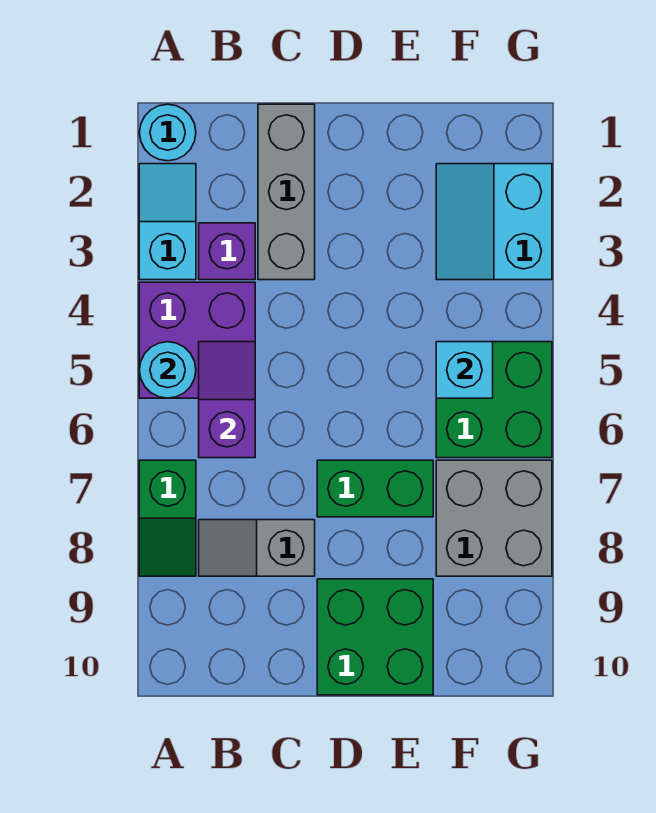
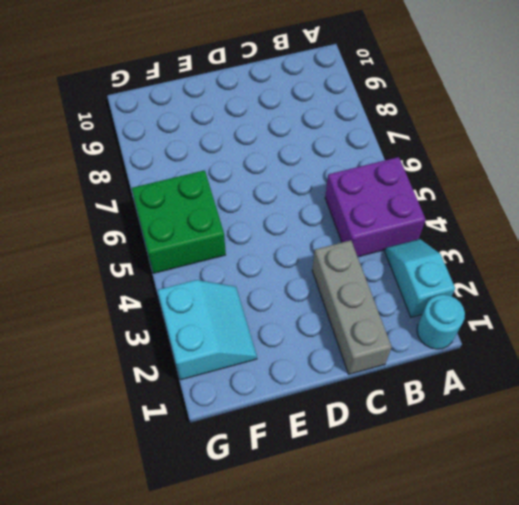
cyan slope A2:A3 level 1 top 2 -> cyan slope A2:A3 level 1 top 3
none -> green slope A7:A8 level 1 top 7
none -> purple brick B3 level 1
none -> grey slope B8:C8 level 1 top C

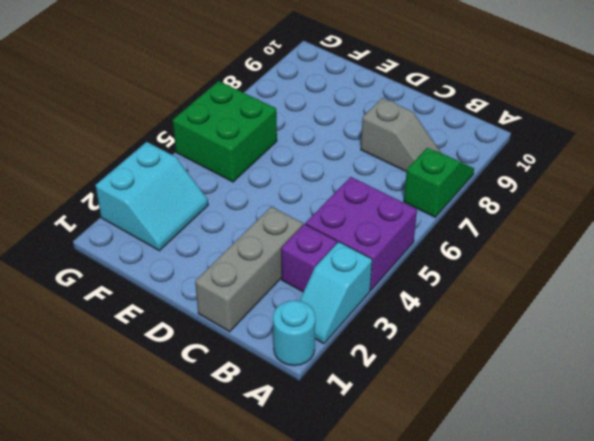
none -> green brick D7:E7 level 1
none -> green brick D9:E10 level 1
none -> grey brick F7:G8 level 1

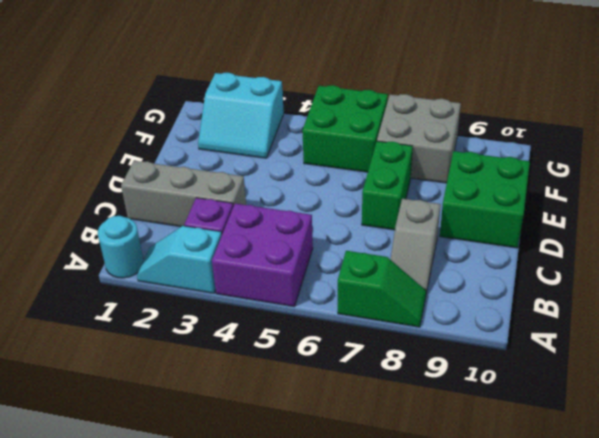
none -> cyan round brick A5 level 2
none -> purple slope B5:B6 level 2 top 6
none -> cyan brick F5 level 2

